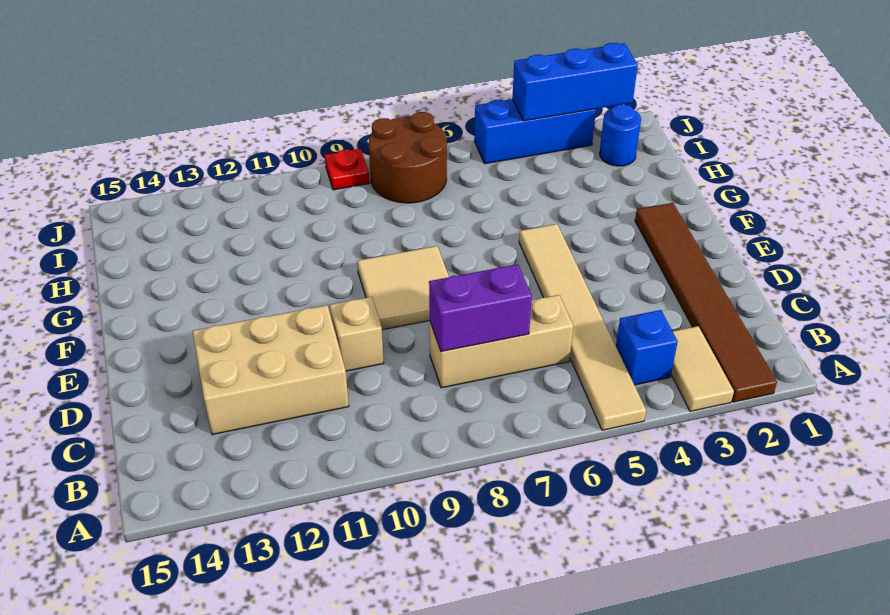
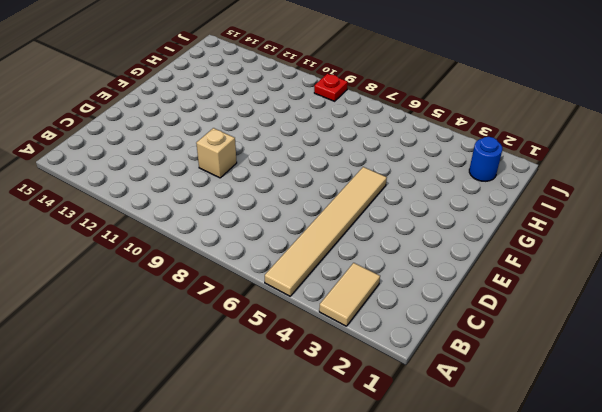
none -> brown tile A2:F2 level 1
none -> blue brick B4 level 1
none -> tan brick C6:C8 level 1

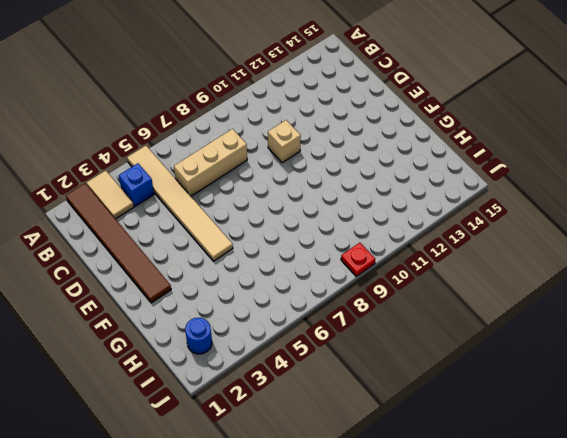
none -> tan brick C11:D13 level 1
none -> tan tile E8:F9 level 1
none -> brown round brick I7:J8 level 1

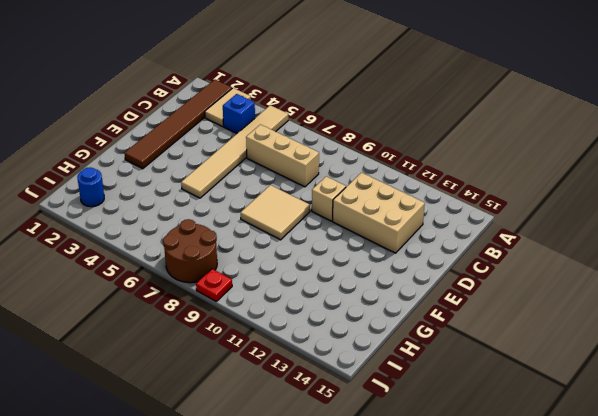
none -> blue brick J3:J5 level 1
none -> purple brick C7:C8 level 2
none -> blue brick J2:J4 level 2

